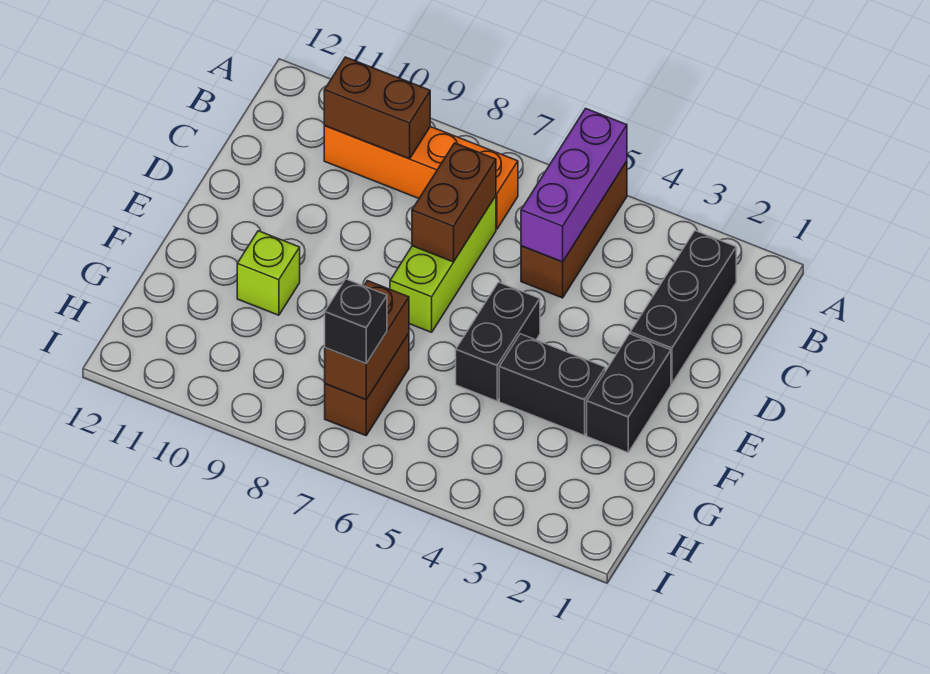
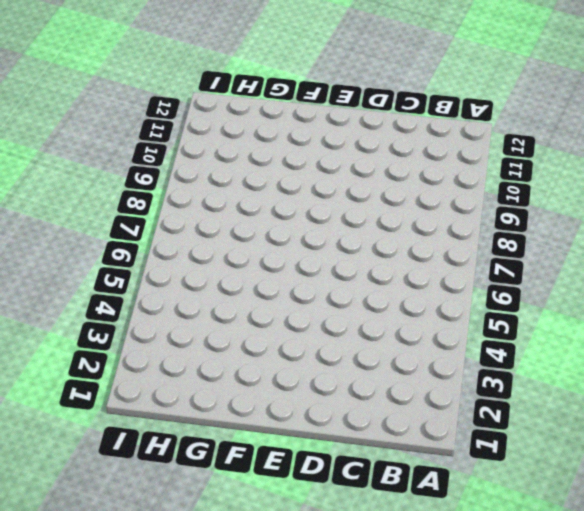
none -> brown brick A5:C5 level 1
none -> black brick B2:D2 level 1
none -> orange brick B7:B10 level 1

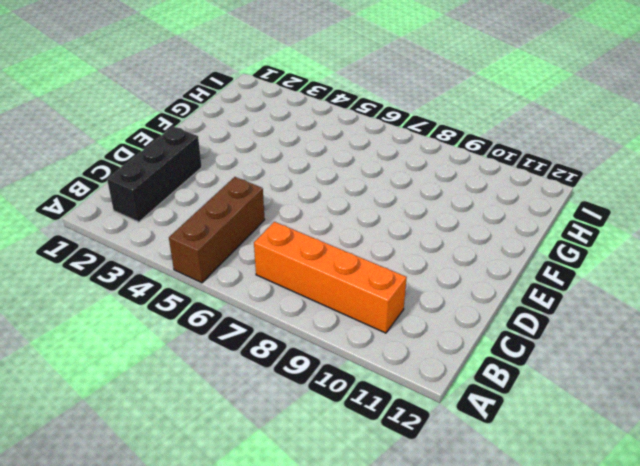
none -> lime brick C7:E7 level 1
none -> black brick E2:F2 level 1
none -> black brick E5:F5 level 1

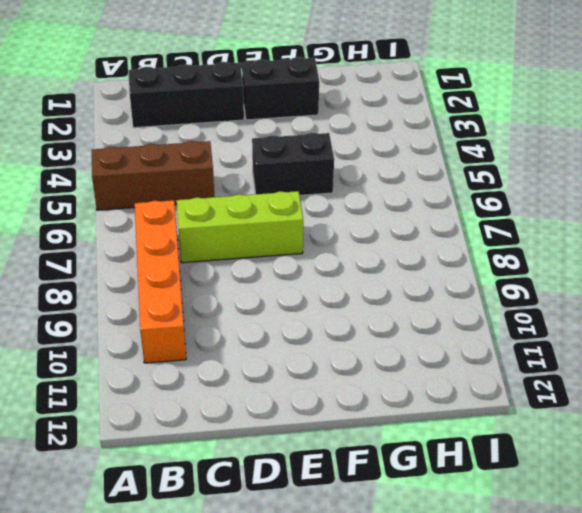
none -> black brick F3:F4 level 1
none -> lime brick F10 level 1
none -> brown brick G7:H7 level 1

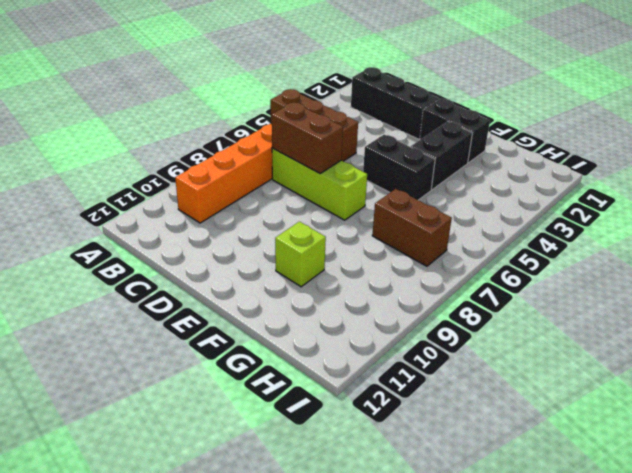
none -> purple brick A5:C5 level 2
none -> brown brick B9:B10 level 2
none -> brown brick G7:H7 level 2

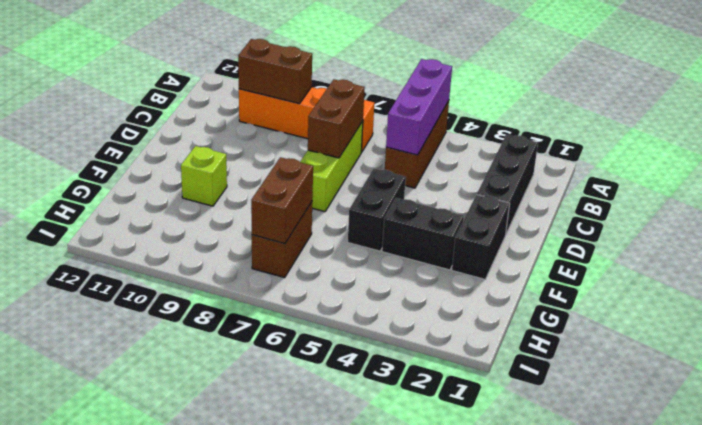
none -> black brick H7 level 3

